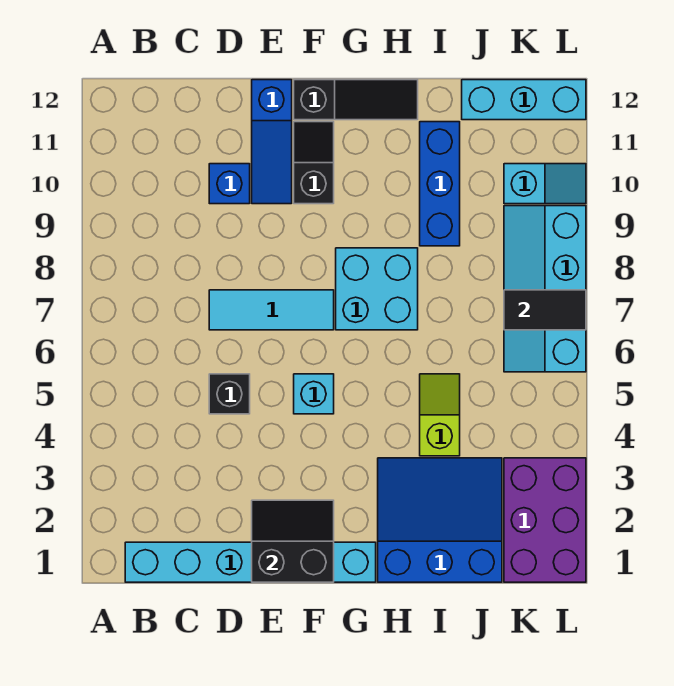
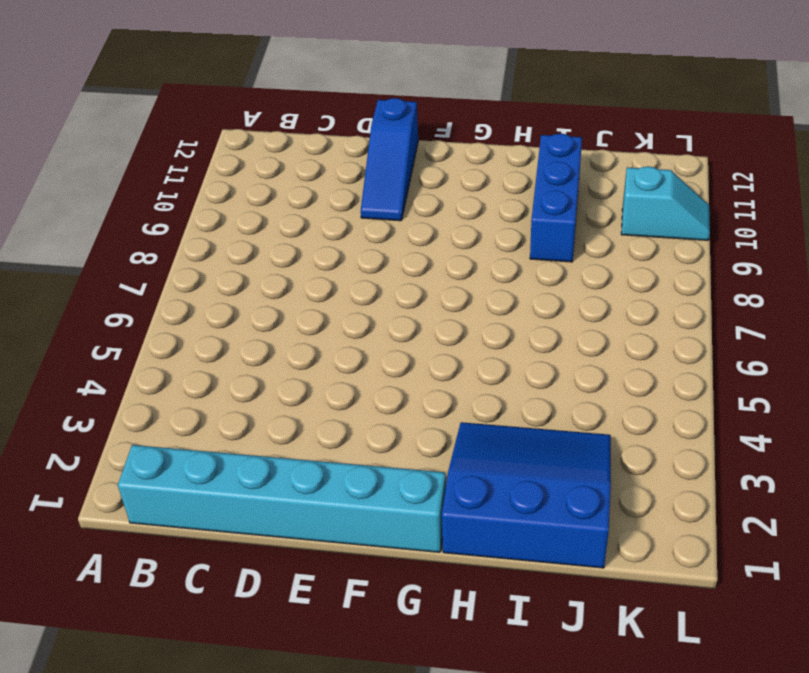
none -> black brick D5 level 1
none -> cyan tile D7:F7 level 1
none -> blue brick D10 level 1

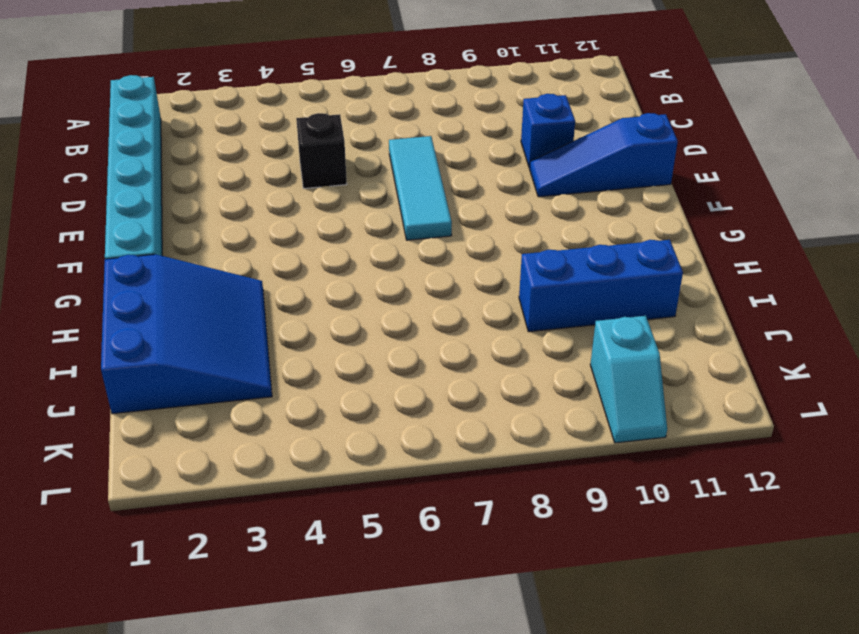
none -> cyan brick F5 level 1
none -> black slope F10:F11 level 1 top 10
none -> black slope F12:H12 level 1 top F

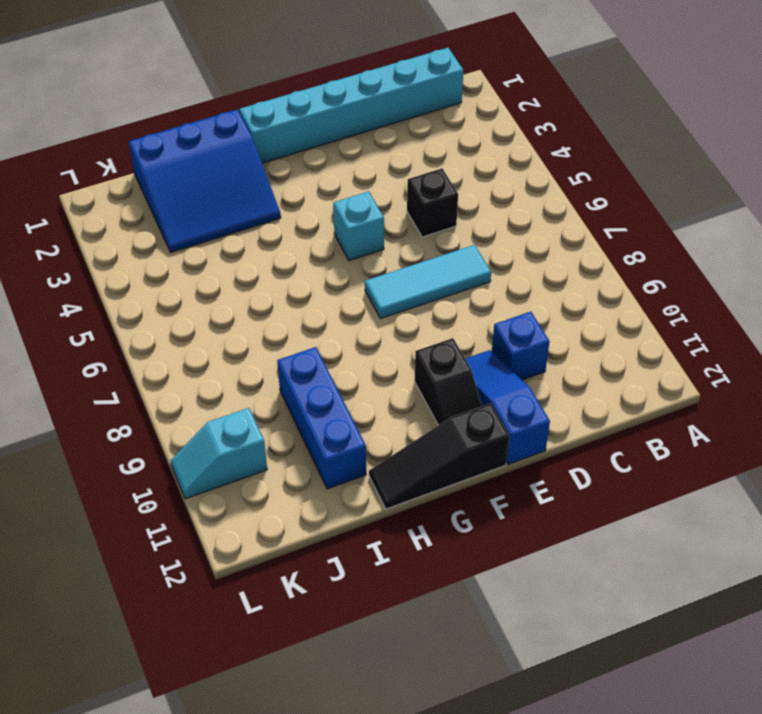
none -> cyan brick G7:H8 level 1
none -> lime slope I4:I5 level 1 top 4
none -> cyan brick J12:L12 level 1

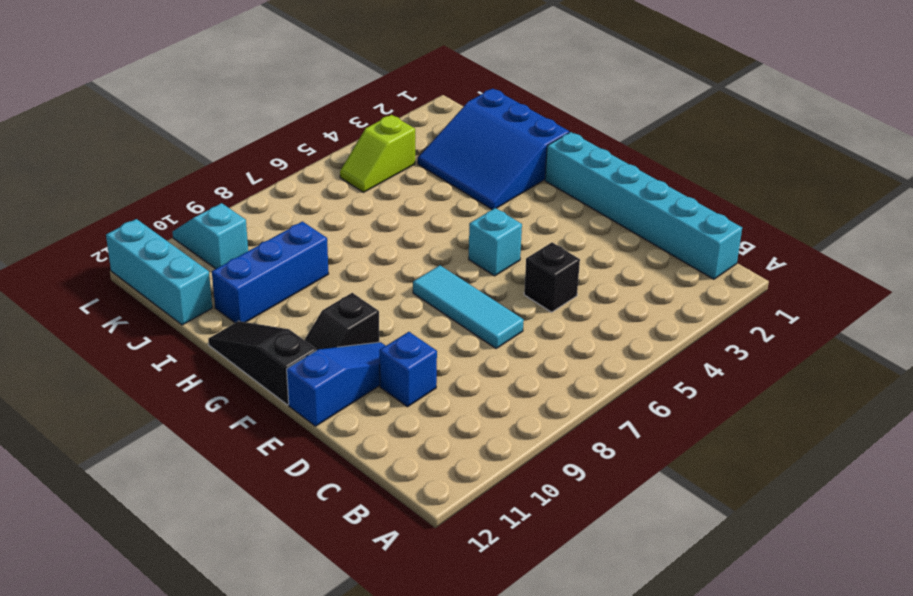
lime slope K4:K5 level 1 top 4 -> lime slope I4:I5 level 1 top 4
none -> cyan brick G7:H8 level 1
none -> purple brick K1:L3 level 1
none -> cyan slope K6:L9 level 1 top L

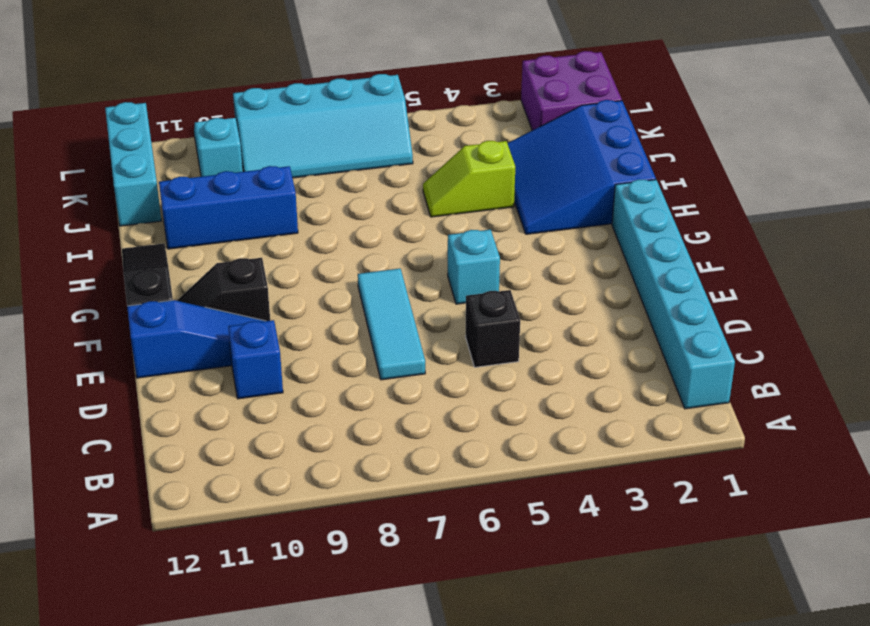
purple brick K1:L2 level 1 -> purple brick K1:L3 level 1
none -> cyan brick G7:H8 level 1
none -> black slope E1:F2 level 2 top 1
none -> black tile K7:L7 level 2

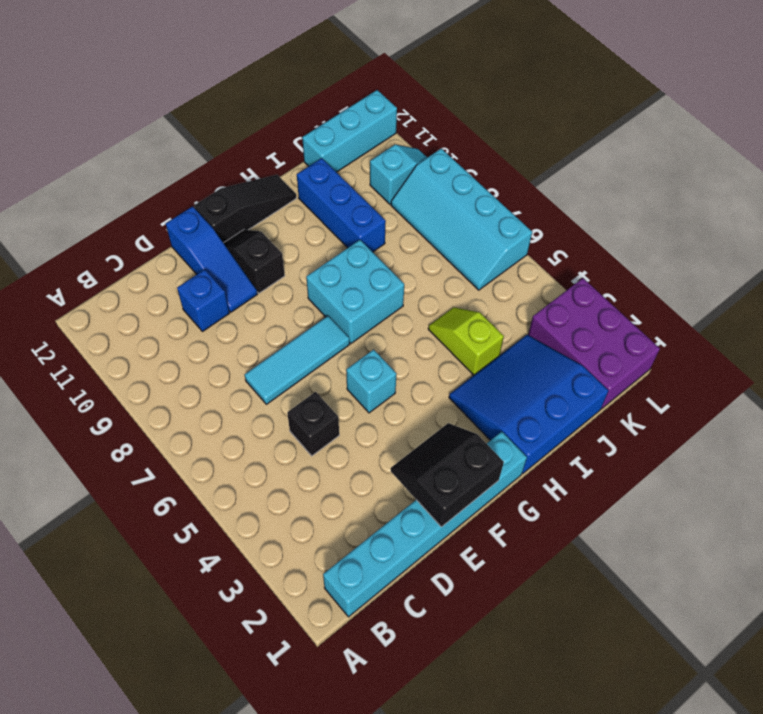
none -> black tile K7:L7 level 2

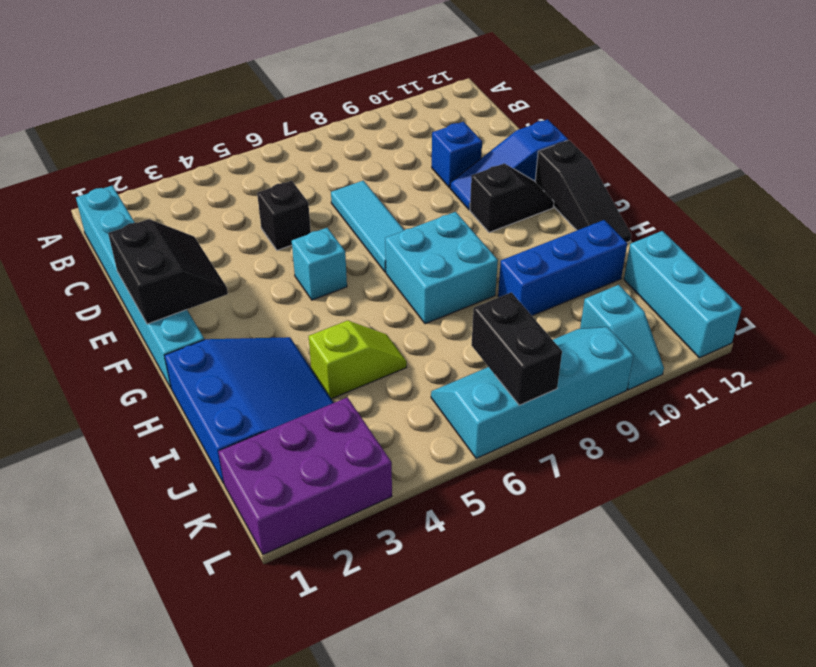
black brick K7:L7 level 2 -> black tile K7:L7 level 2

